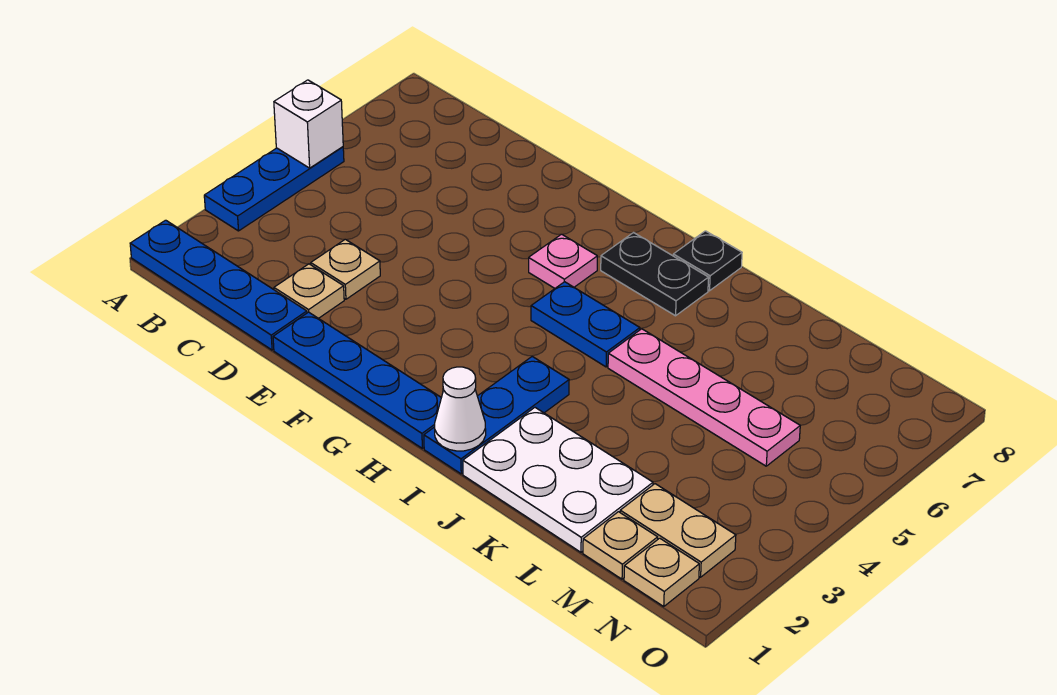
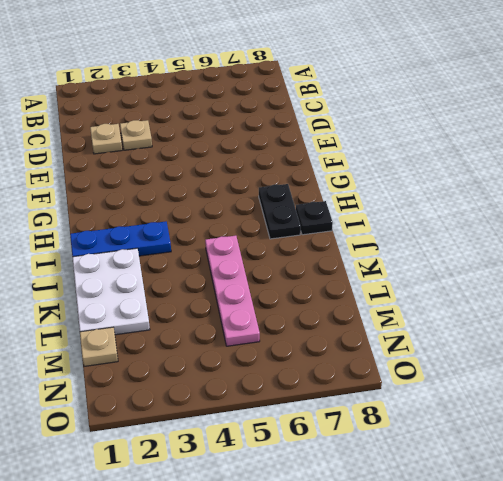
none -> blue plate A1:D1 level 1
none -> blue plate A3:A5 level 1
none -> blue plate E1:H1 level 1

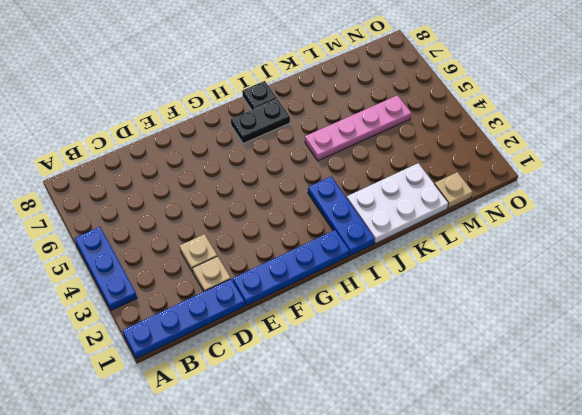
none -> pink plate G6 level 1
none -> blue plate H5:I5 level 1
none -> tan plate M2:N2 level 1

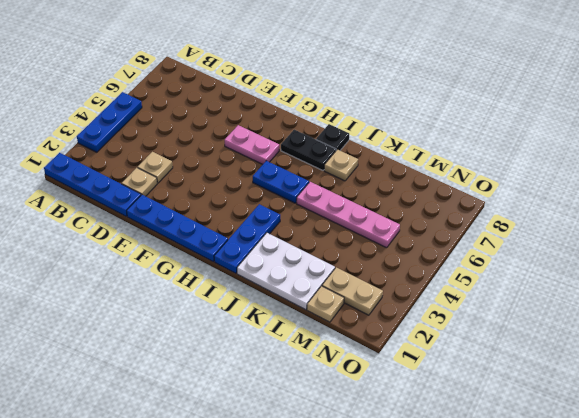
pink plate F6:G6 level 1 -> pink plate G6 level 1
tan plate J7 level 1 -> tan plate N1 level 1
none -> white brick A5 level 2
none -> white cone I1 level 2

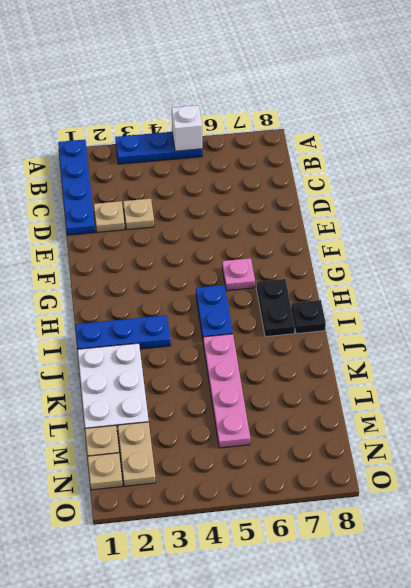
none -> blue plate E1:H1 level 1
none -> white cone I1 level 2

